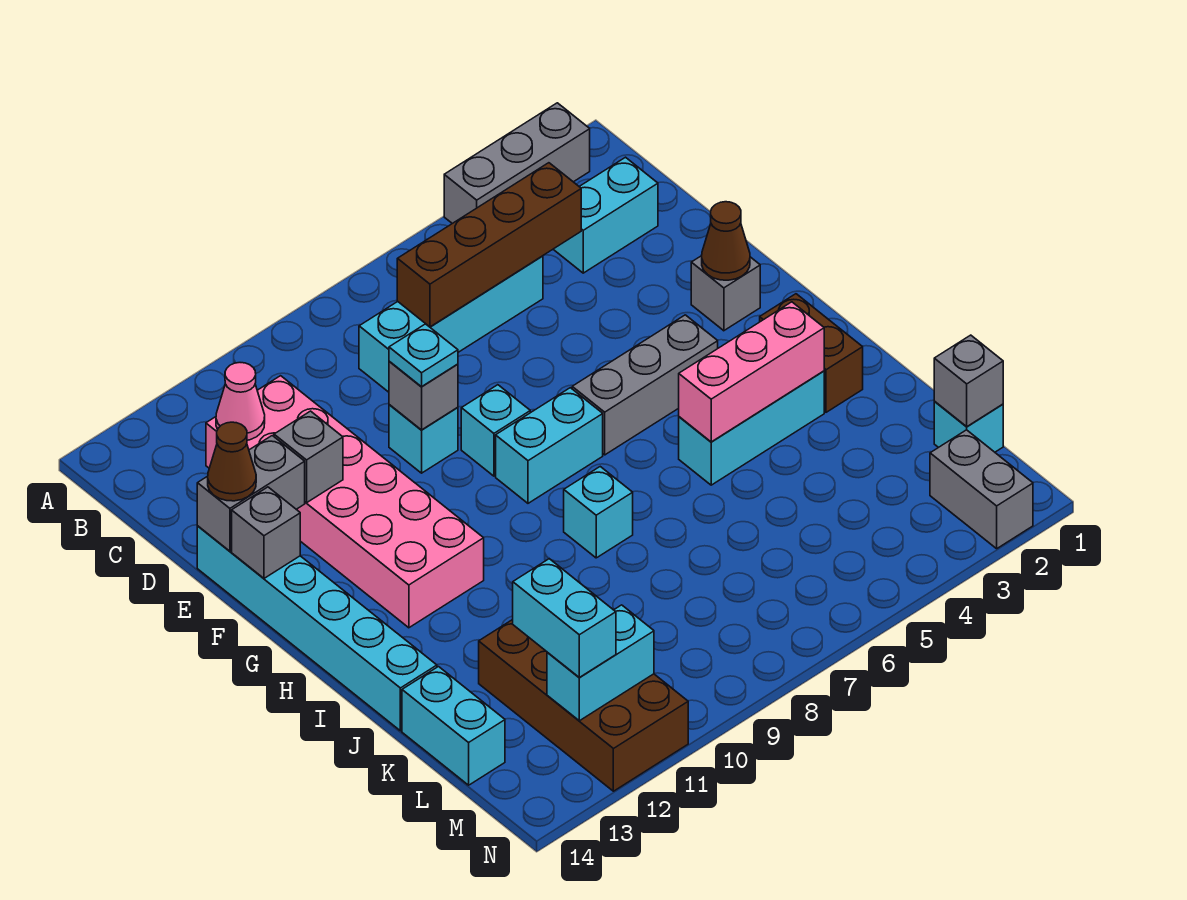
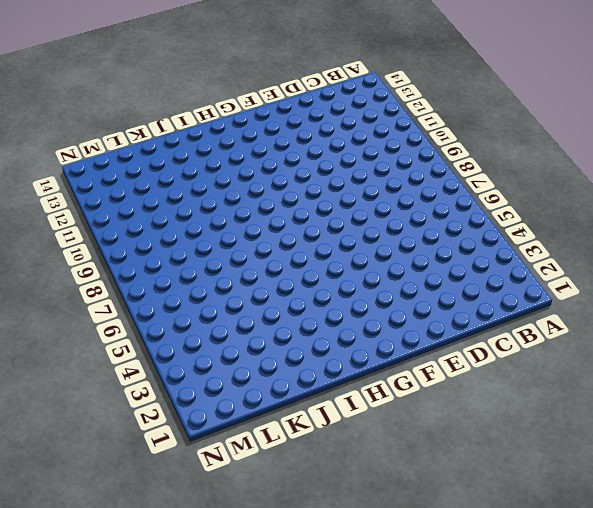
none -> grey brick A2:A4 level 1
none -> cyan brick C2:C3 level 1
none -> cyan brick C5:C8 level 1
none -> pink brick C11:H12 level 1

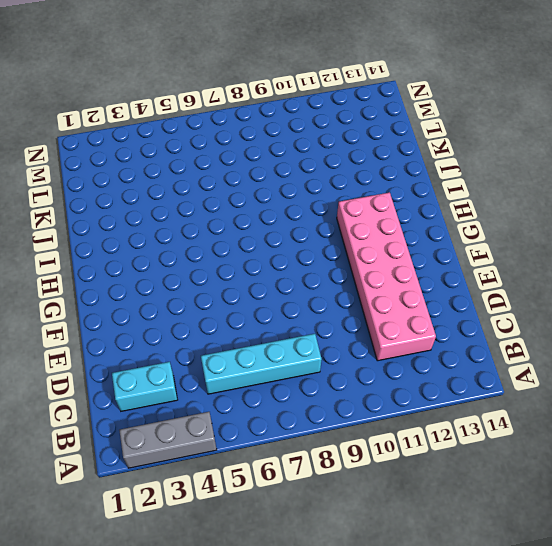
none -> cyan brick E9 level 1
none -> cyan brick E14:J14 level 1
none -> grey brick F2 level 1
none -> cyan brick F8 level 1

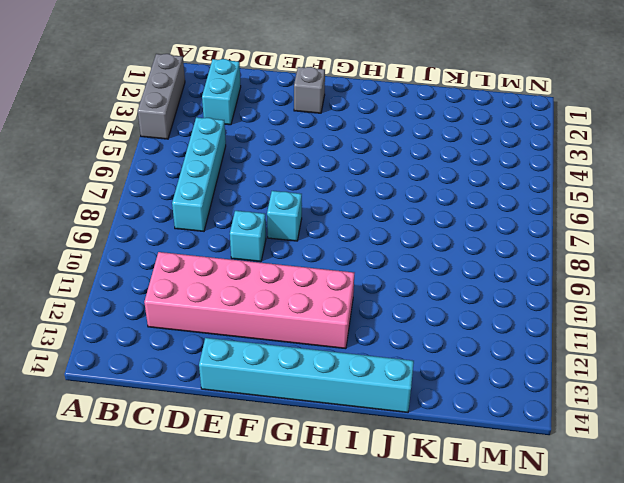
none -> grey brick G4:G6 level 1
none -> cyan brick G7:G8 level 1
none -> brown brick H2:I2 level 1
none -> cyan brick I3:I5 level 1

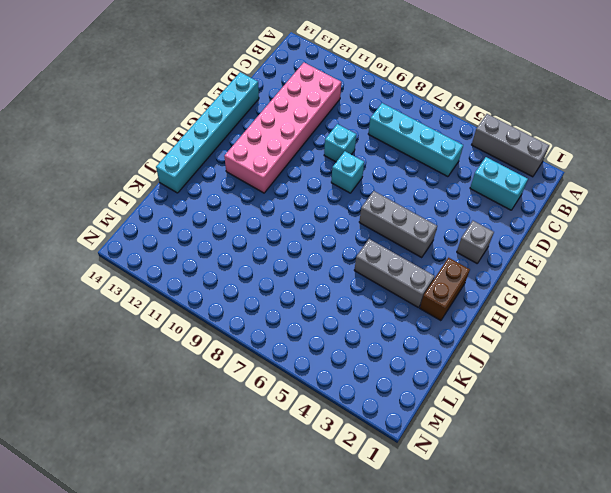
grey brick I3:I5 level 1 -> cyan brick I3:I5 level 1
none -> cyan brick G7:G8 level 1
none -> cyan brick I8 level 1
none -> brown brick K11:N12 level 1
none -> cyan brick K14:L14 level 1

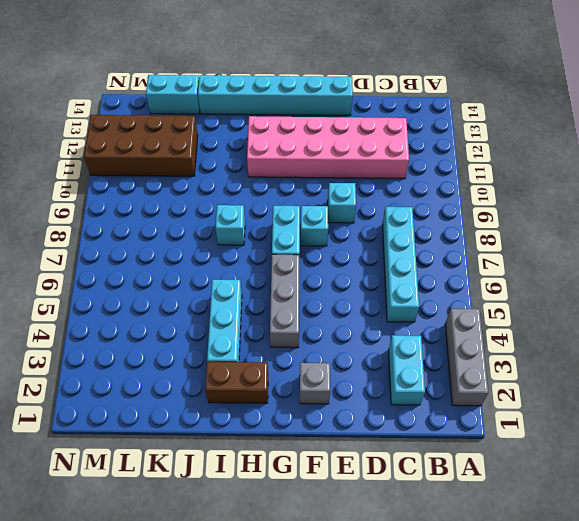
none -> cyan brick L1 level 1
none -> grey brick M2:N2 level 1
none -> brown brick C4:C7 level 2
none -> pink cone C12 level 2

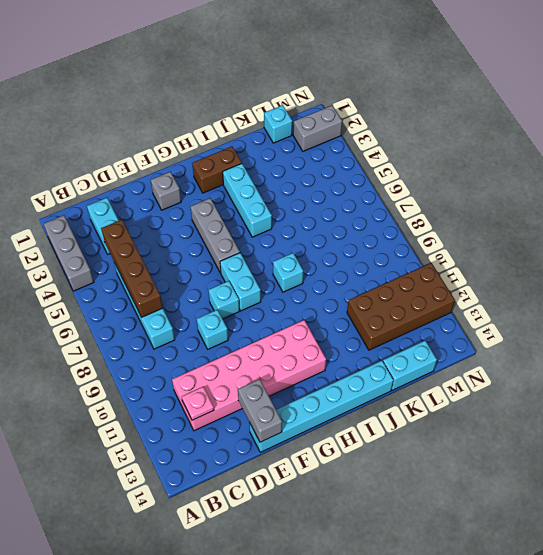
pink plate C12 level 2 -> pink cone C12 level 2
none -> grey brick E9 level 2
none -> grey brick E12 level 2
none -> brown cone F2 level 2
none -> grey brick F14 level 2

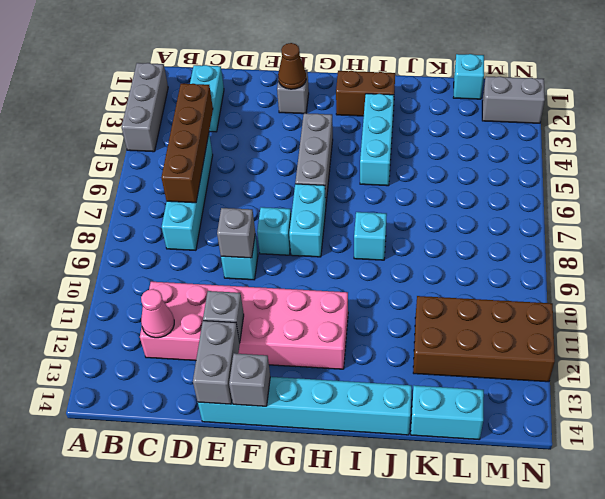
none -> pink brick I3:I5 level 2
none -> grey brick L1 level 2
none -> cyan brick M11:M12 level 2
none -> cyan plate E9 level 3

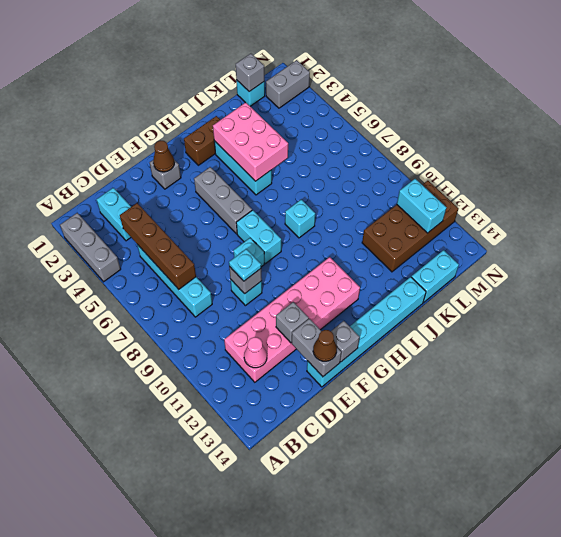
pink brick I3:J5 level 2 -> pink brick I3:I5 level 2
none -> cyan brick L12:M12 level 3

